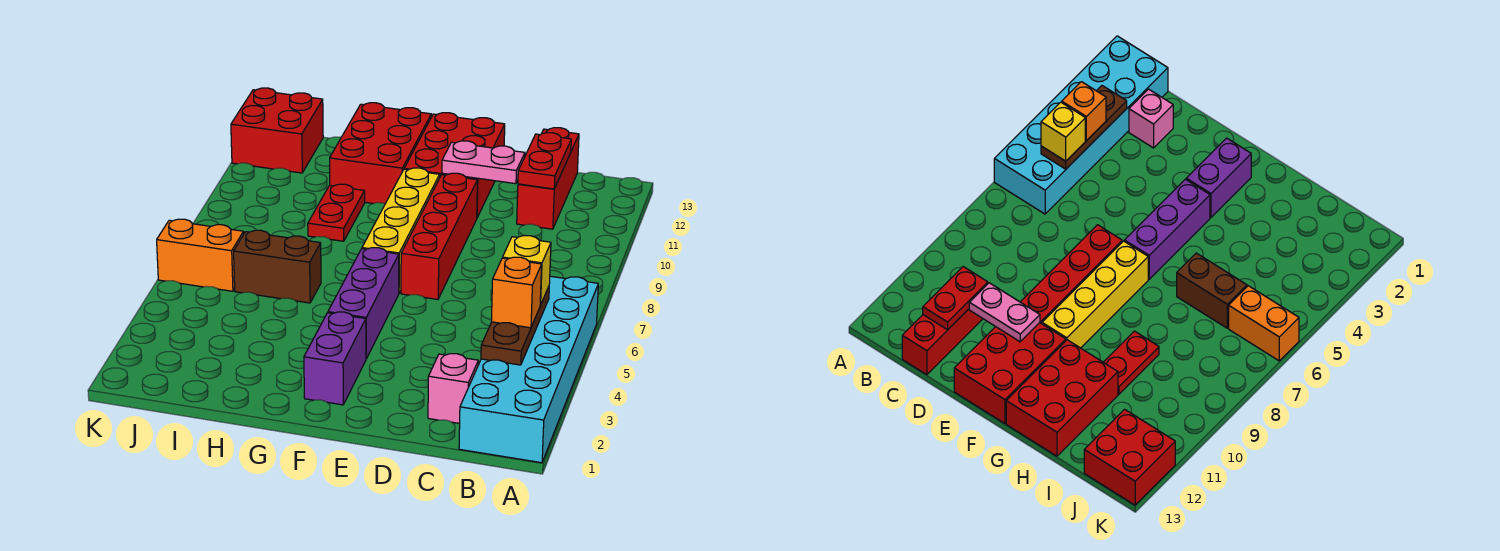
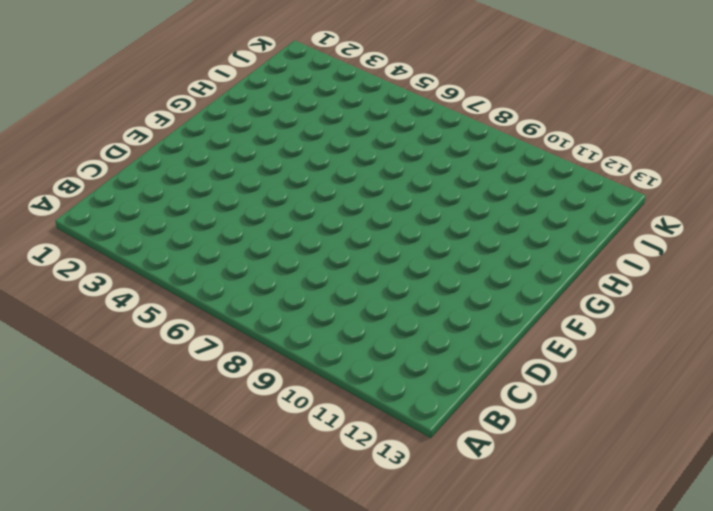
none -> cyan brick A1:B6 level 1
none -> pink brick C2 level 1
none -> red brick C11:C13 level 1

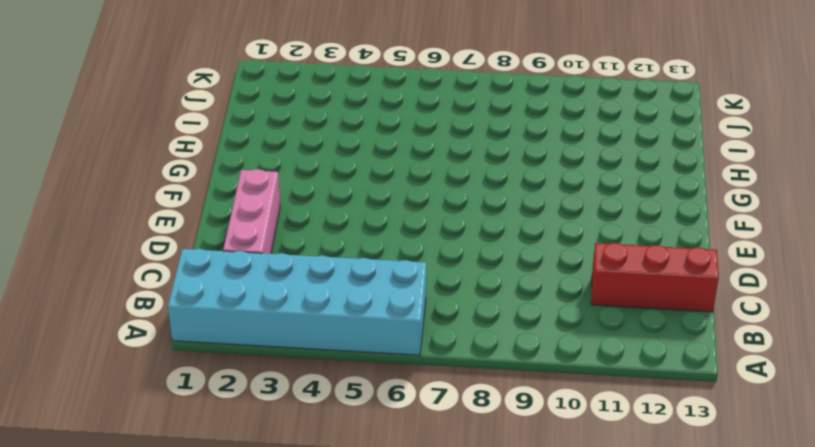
pink brick C2:E2 level 1 -> pink brick C2 level 1
none -> red brick E7:E10 level 1
none -> red brick E11:F13 level 1
none -> purple brick F2:F3 level 1

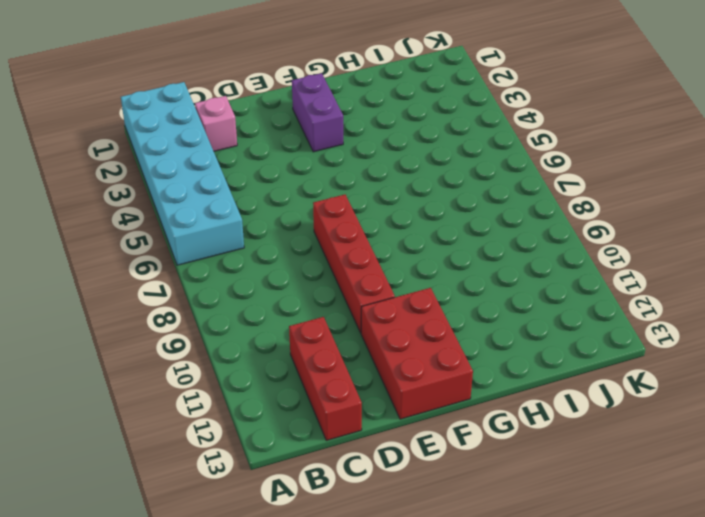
none -> purple brick F4:F6 level 1
none -> yellow brick F7:F10 level 1
none -> red brick G11:H13 level 1

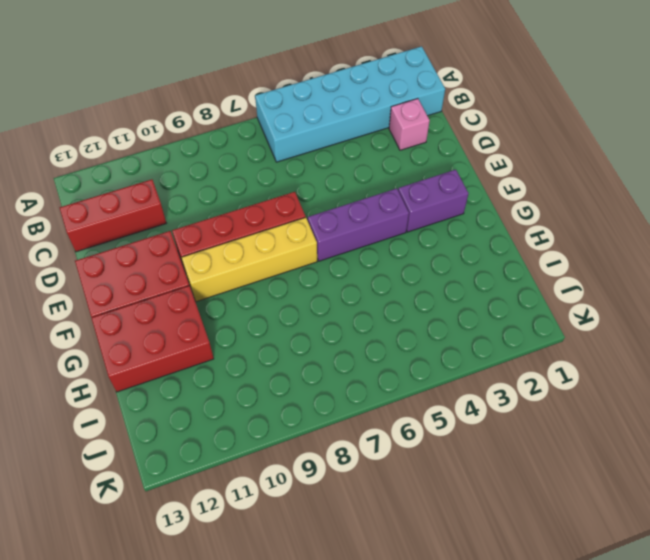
none -> brown brick H6:I6 level 1
none -> red plate H9:H10 level 1
none -> orange brick J6:K6 level 1

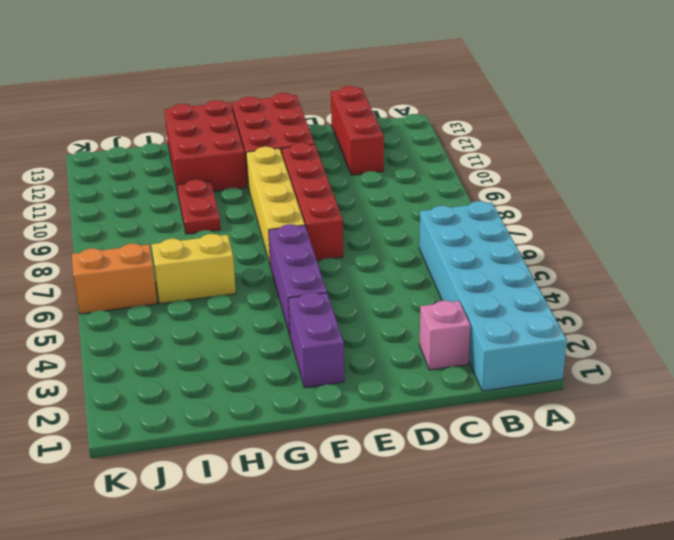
yellow brick H6:I6 level 1 -> brown brick H6:I6 level 1
none -> red brick J12:K13 level 1
none -> brown plate B3:B5 level 2
none -> red plate C11:C12 level 2

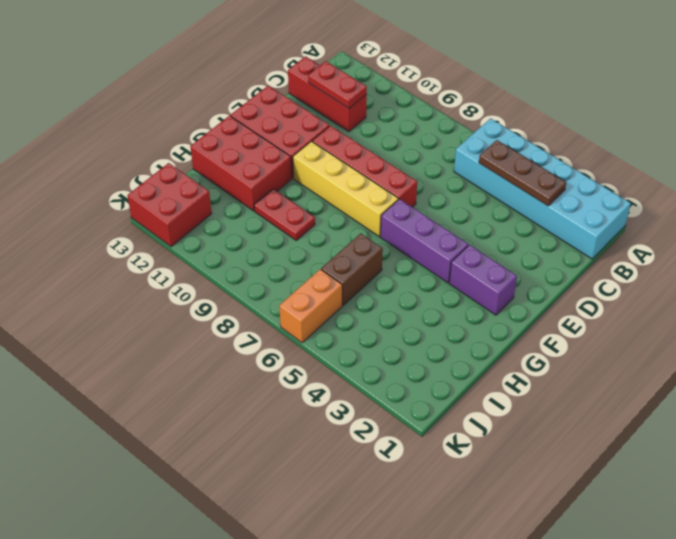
none -> pink brick C2 level 1
none -> pink plate D11:E11 level 2
none -> orange brick B4 level 3

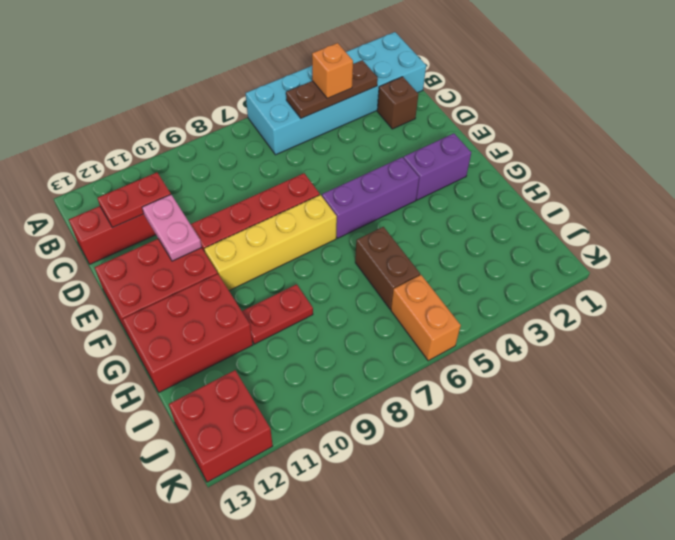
brown brick C2 level 1 -> pink brick C2 level 1
none -> yellow brick B5 level 3

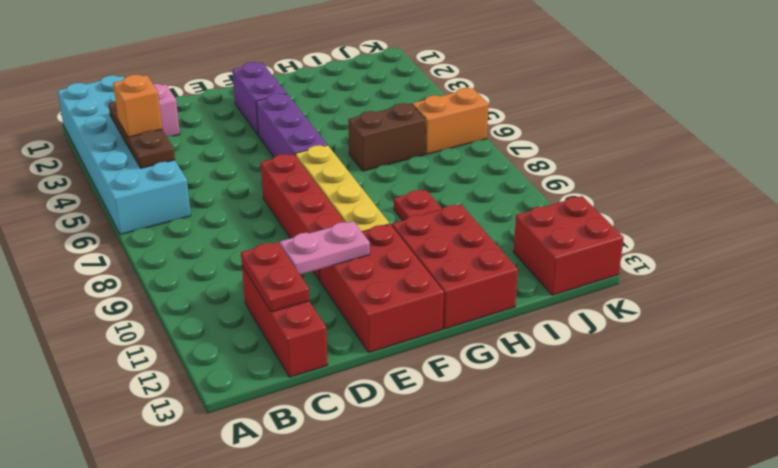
none -> yellow brick B5 level 3

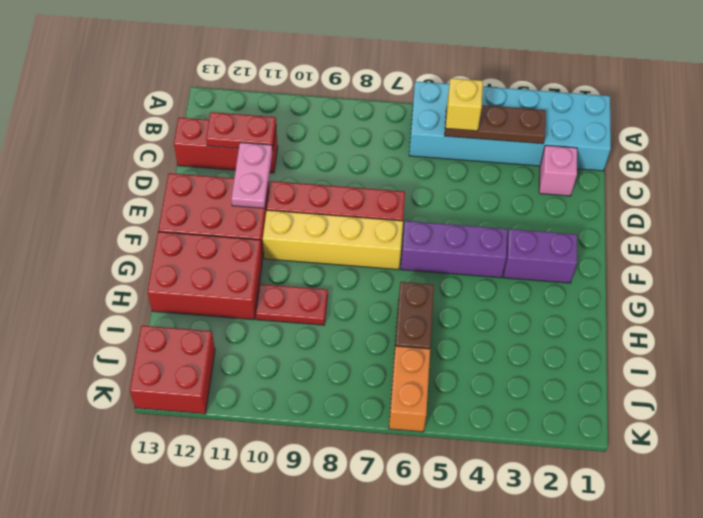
none -> orange brick B4 level 3

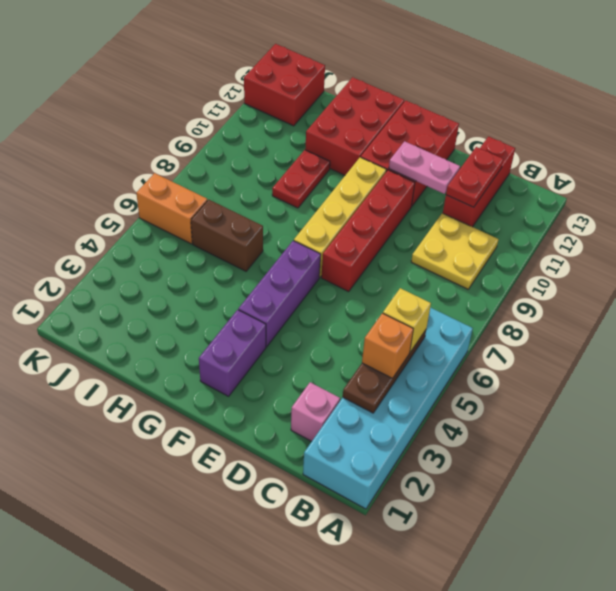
yellow plate B9:C10 level 1 -> none

